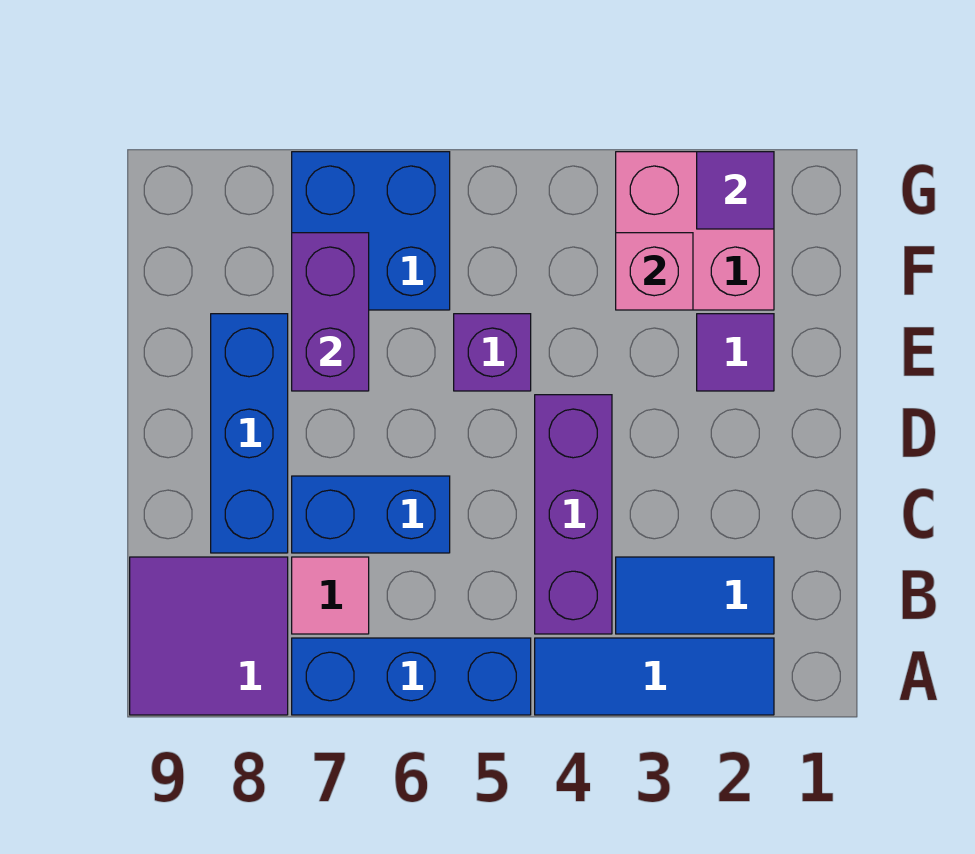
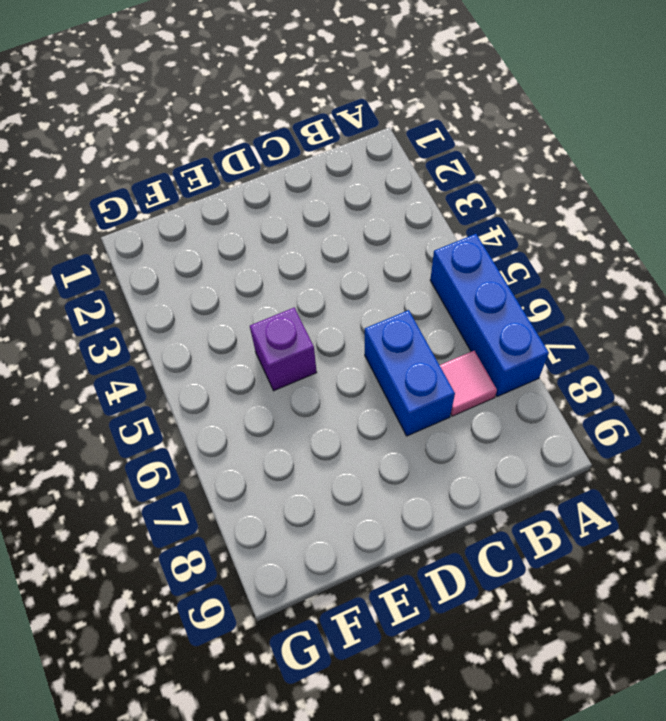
none -> blue tile A2:A4 level 1
none -> purple tile A8:B9 level 1
none -> blue tile B2:B3 level 1

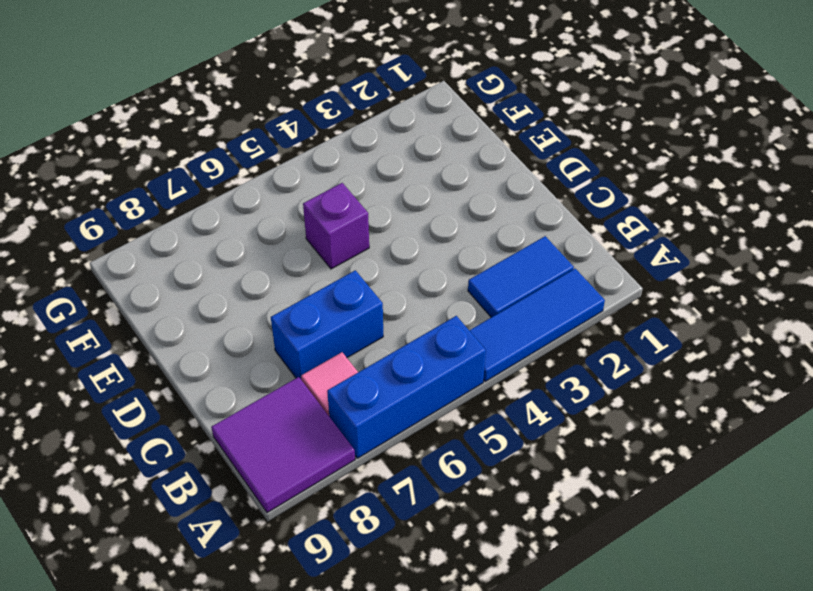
none -> purple brick B4:D4 level 1
none -> blue brick C8:E8 level 1
none -> purple tile E2 level 1

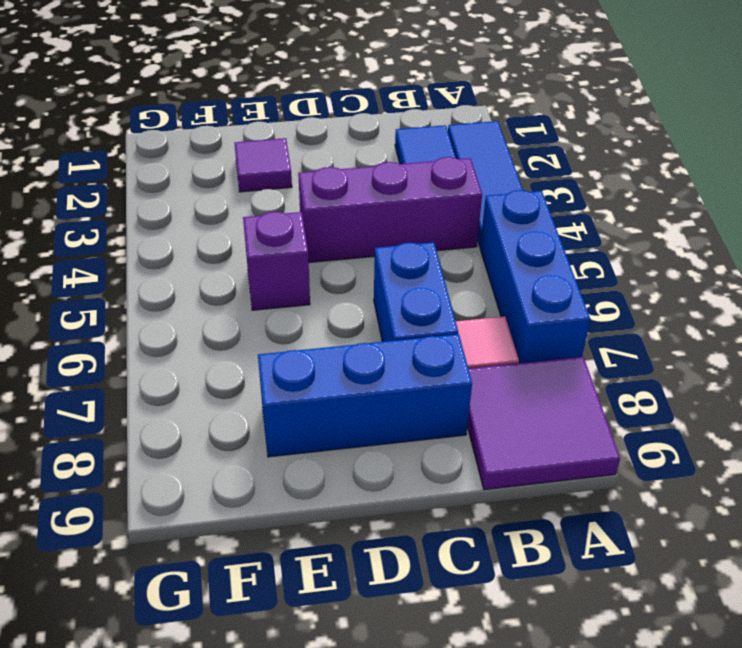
none -> pink brick F2:G3 level 1
none -> blue brick F6:G7 level 1
none -> purple brick E7:F7 level 2

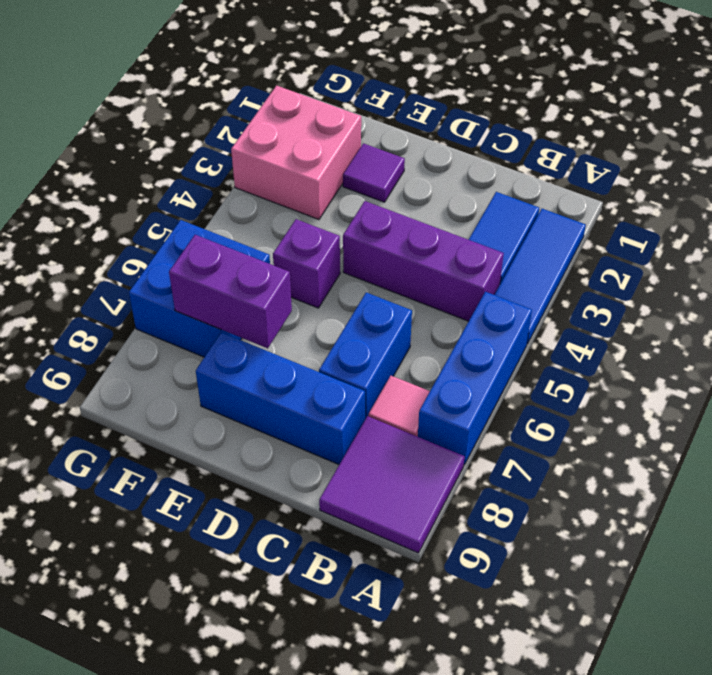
none -> pink brick F3 level 2
none -> purple tile G2 level 2

